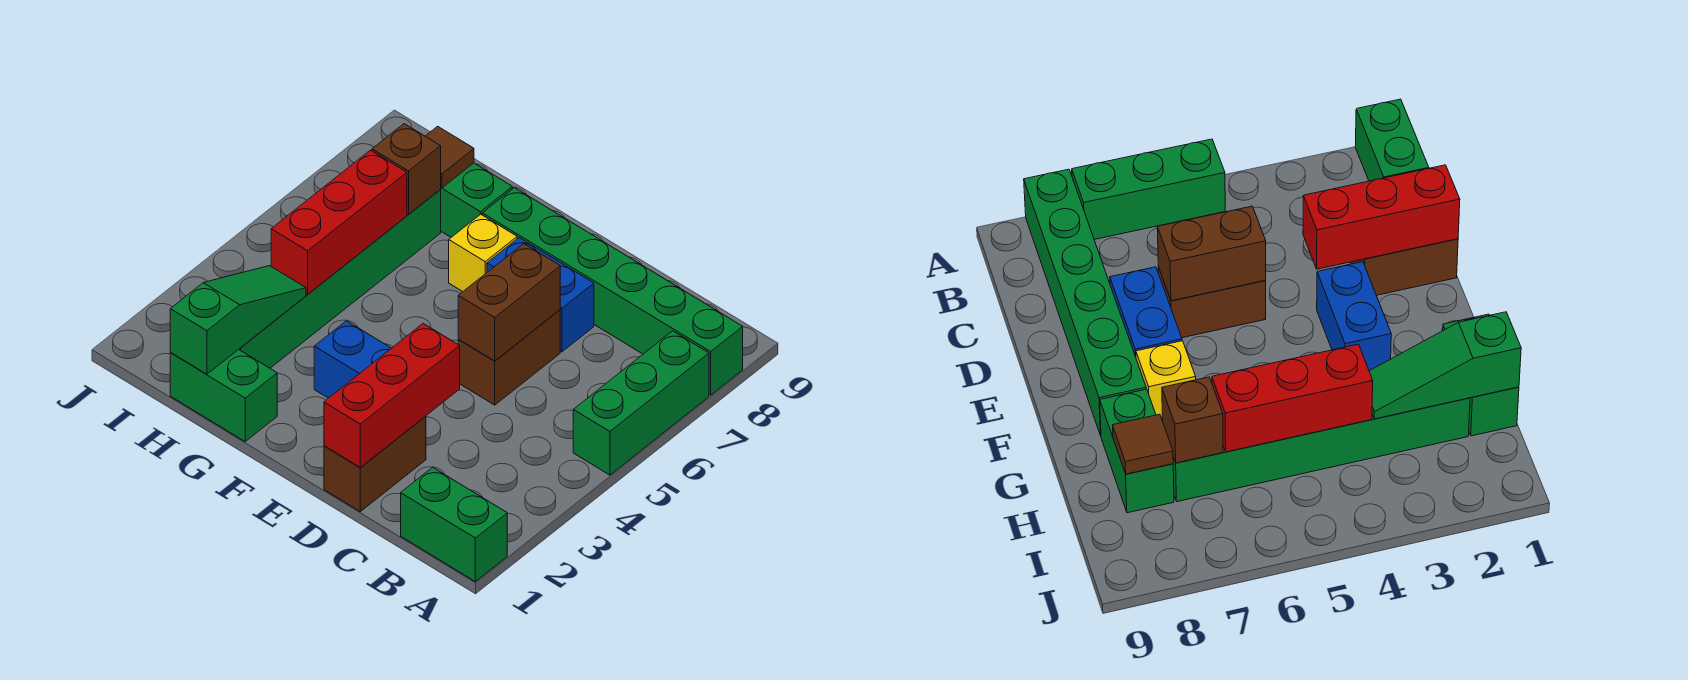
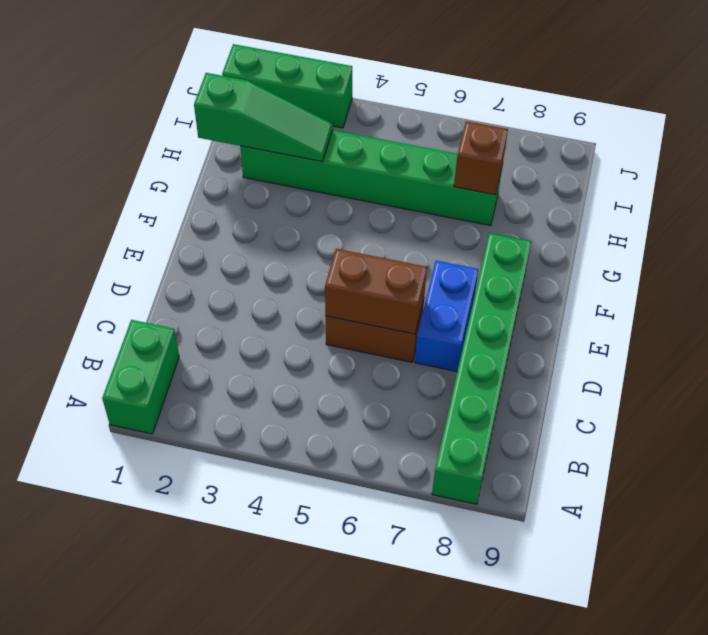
green brick J1:J3 level 1 -> green brick A5:A7 level 1
none -> brown brick D1:D2 level 1
none -> blue brick E3:F3 level 1
none -> yellow brick F7 level 1

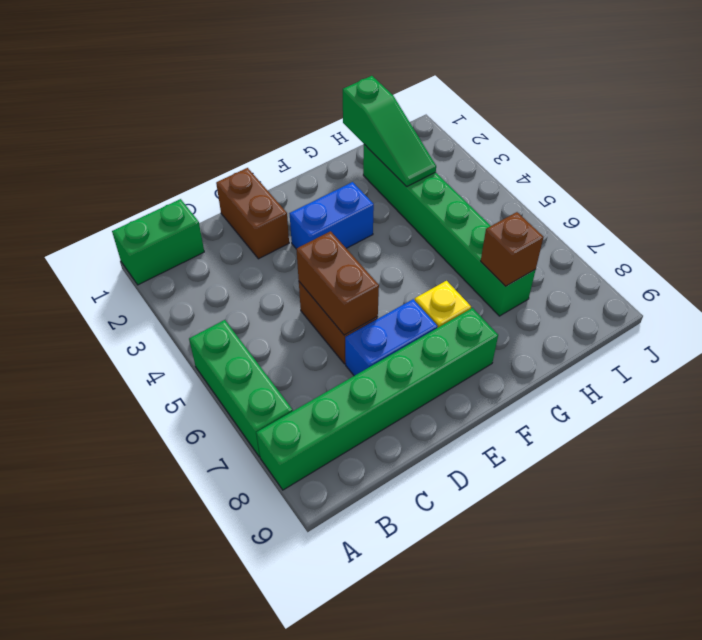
none -> green brick G1:H1 level 1
none -> green brick G8:H8 level 1
none -> red brick D1:D3 level 2

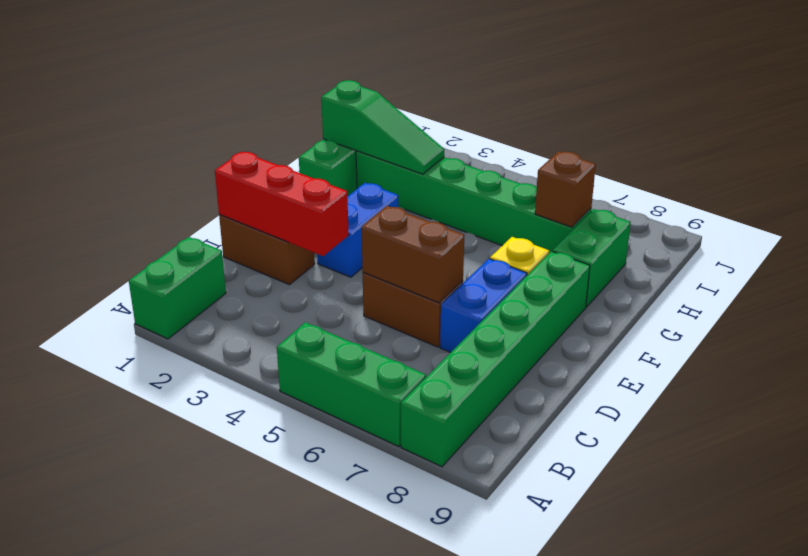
none -> red brick H4:H6 level 2
none -> brown tile H8 level 2

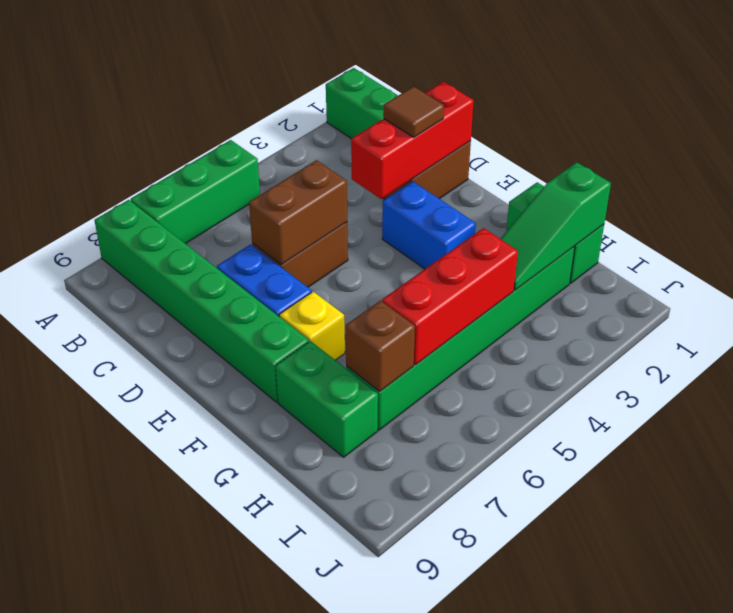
brown tile D2 level 3 -> brown tile H8 level 2

